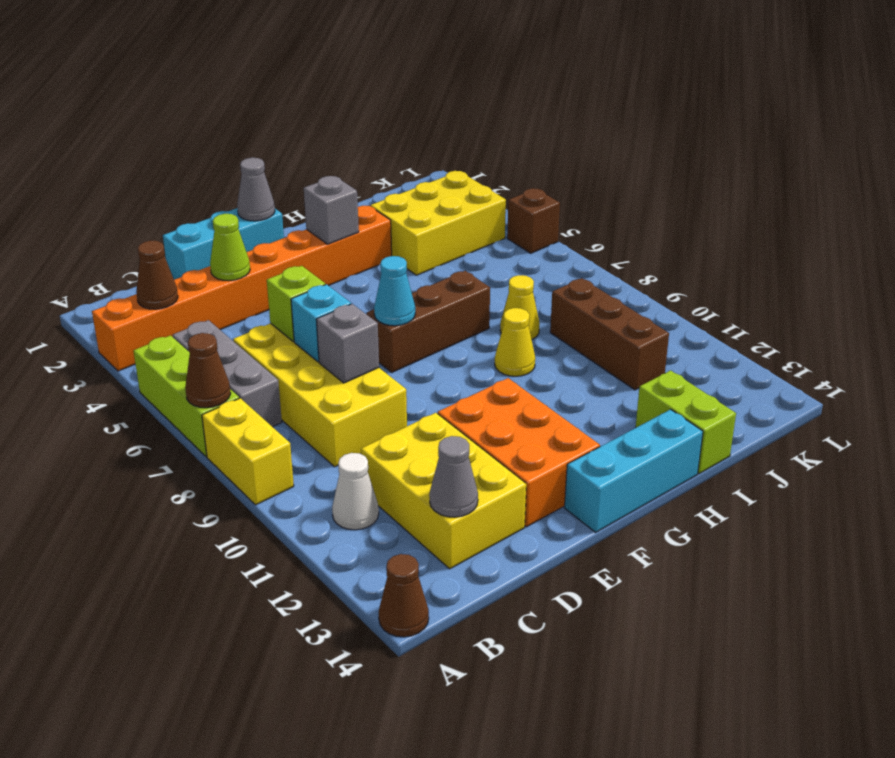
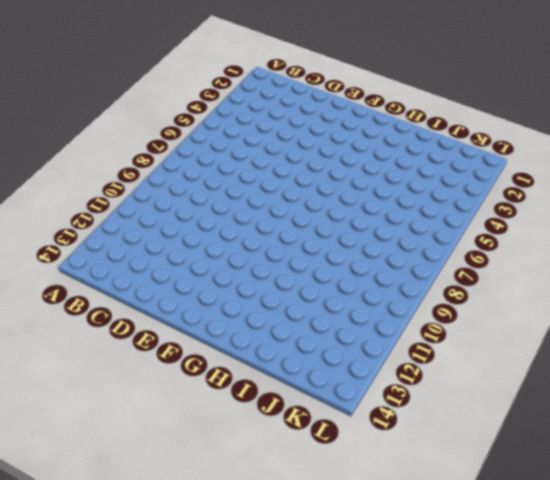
none -> orange brick A3:H3 level 1
none -> lime brick A5:A7 level 1
none -> yellow brick A8:A9 level 1

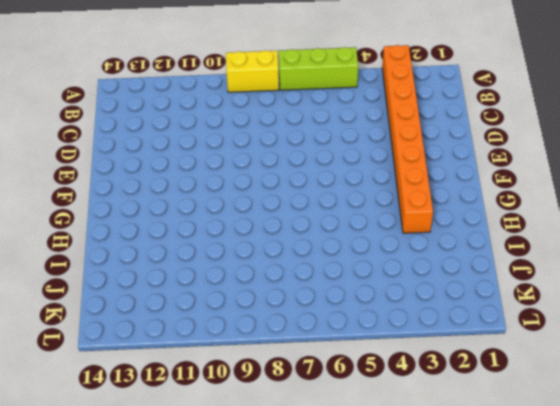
none -> brown cone A14 level 1
none -> grey brick B5:B7 level 1
none -> white cone B11 level 1

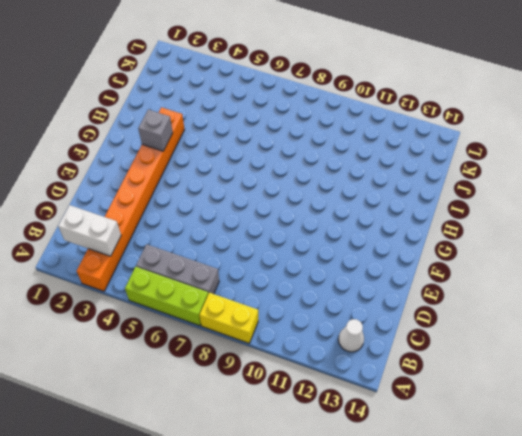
white brick B2:B3 level 2 -> brown cone B3 level 2
white cone B13 level 1 -> white cone B11 level 1
none -> brown cone A14 level 1
none -> yellow brick C6:D9 level 1
none -> yellow brick C11:D13 level 1

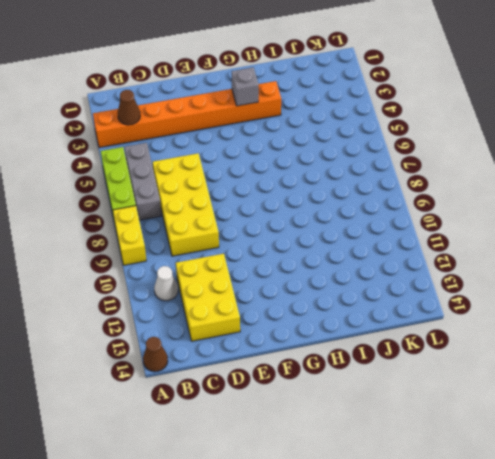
none -> cyan brick D1:F1 level 1
none -> orange brick E11:F13 level 1
none -> brown brick F7:H7 level 1

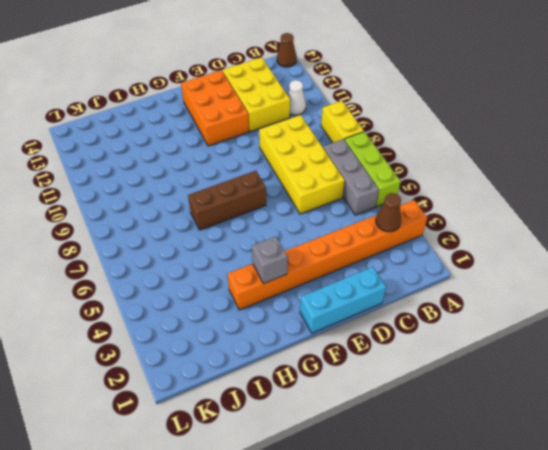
none -> cyan brick F14:H14 level 1
none -> yellow cone H9 level 1
none -> yellow brick I3:K4 level 1

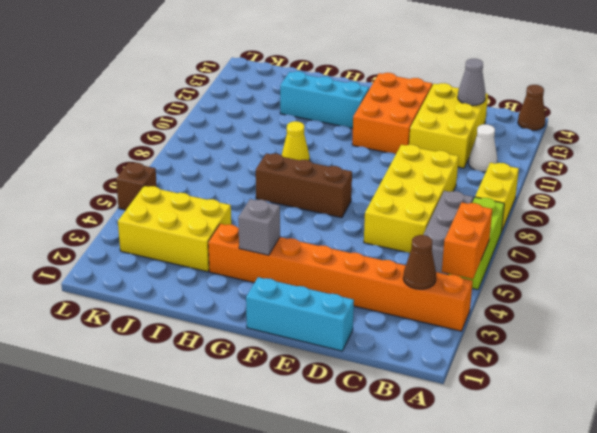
orange brick A4:A5 level 2 -> none
cyan brick G12:I12 level 1 -> cyan brick F14:H14 level 1
none -> yellow cone I8 level 1
none -> lime brick I13:I14 level 1
none -> brown brick J9:J11 level 1

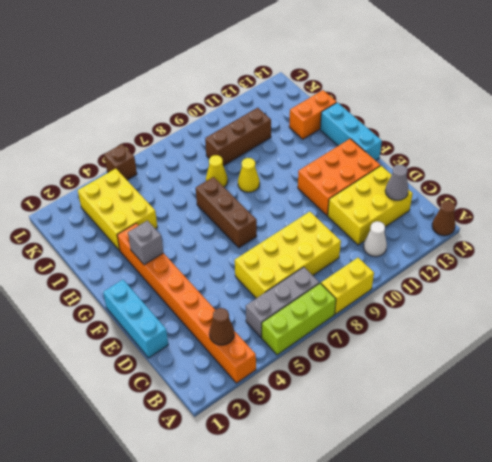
orange brick I13:I14 level 1 -> lime brick I13:I14 level 1
none -> brown cone A7 level 2
none -> lime cone D3 level 2
none -> lime brick D6 level 2

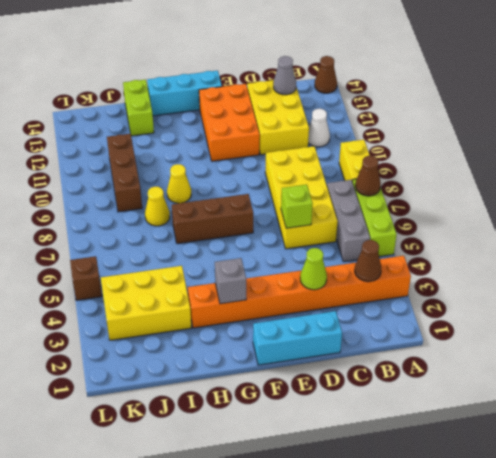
none -> cyan brick D7 level 2
none -> grey brick D8 level 2
none -> grey cone F1 level 2

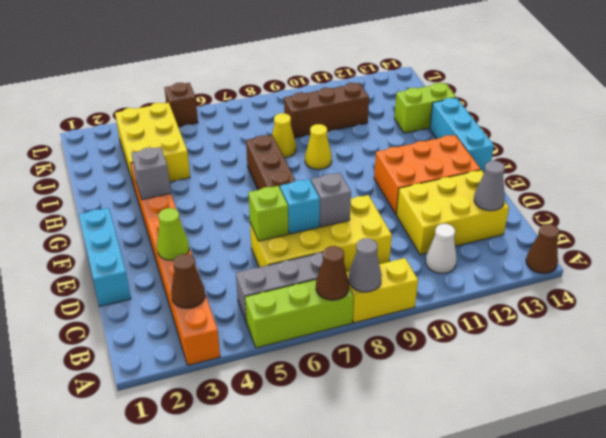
grey cone A8 level 2 -> grey cone F1 level 2
none -> cyan cone F7 level 2

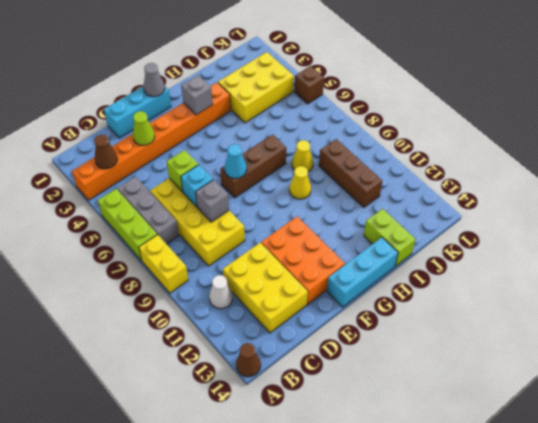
none -> brown cone A7 level 2
none -> grey cone C13 level 2

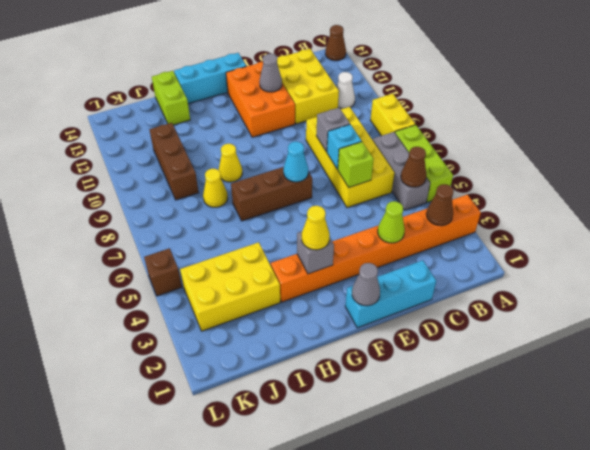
brown cone B5 level 2 -> brown cone A7 level 2
grey cone E12 level 2 -> grey cone C13 level 2
yellow cone G3 level 3 -> none

